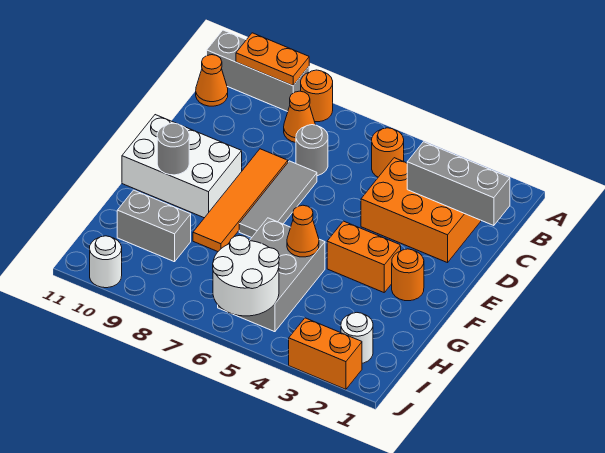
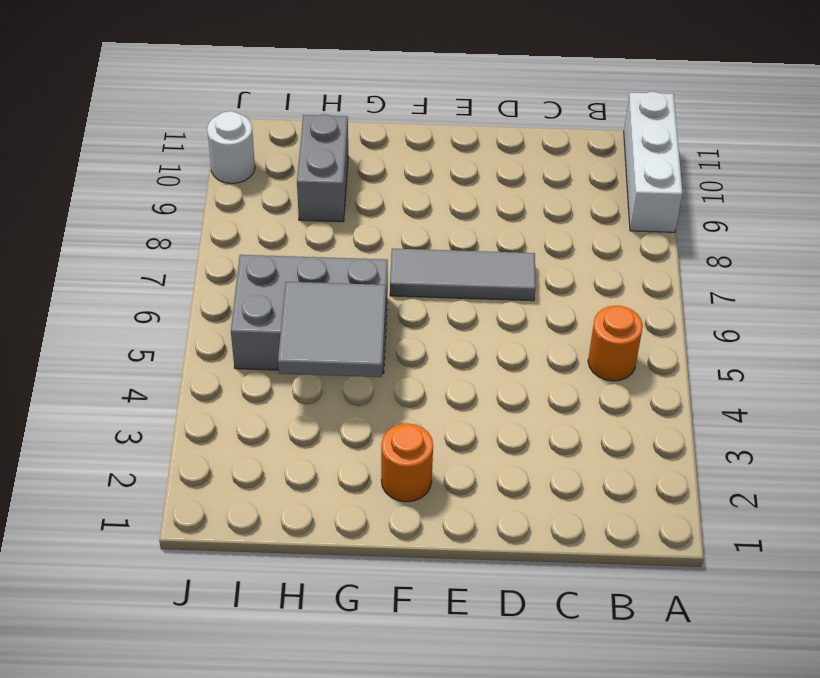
white brick A9:A11 level 1 -> grey brick A9:A11 level 1
grey tile G4:H5 level 2 -> orange cone G5 level 2
none -> orange round brick A8 level 1
none -> orange cone B8 level 1
none -> orange cone B11 level 1

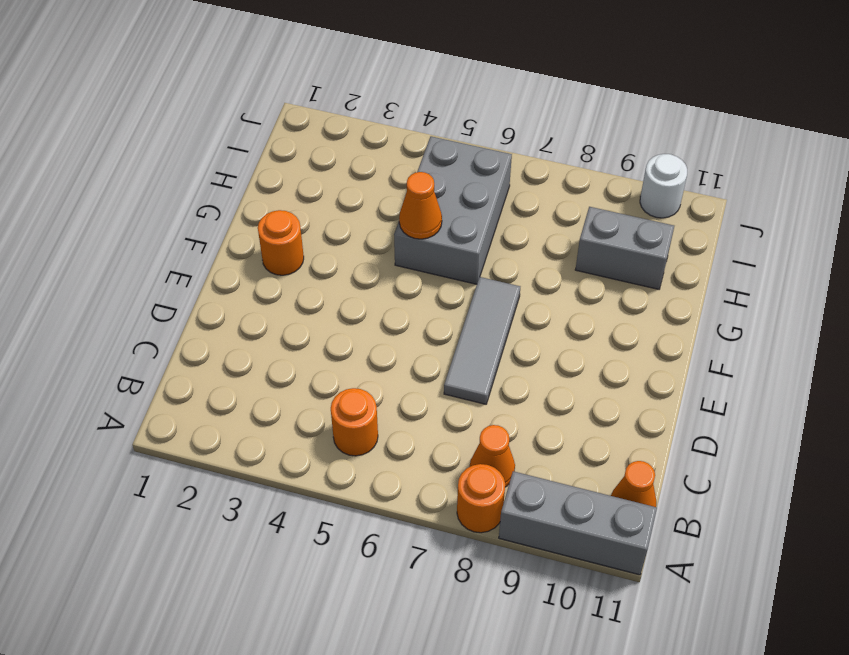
none -> orange brick C2:D4 level 1
none -> grey round brick C7 level 1
none -> orange tile D8:G8 level 1

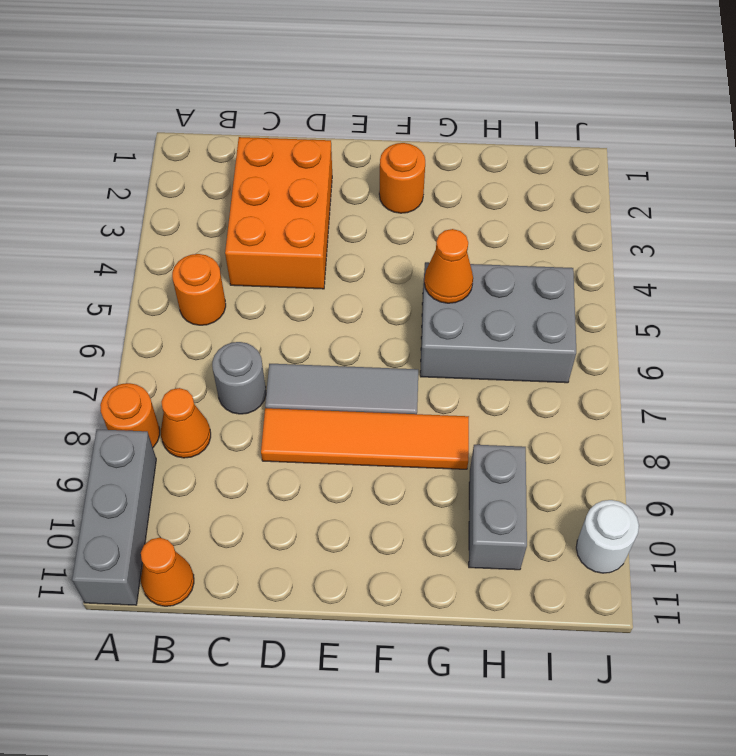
none -> white brick E9:F11 level 1
none -> orange brick F3:F4 level 1
none -> white round brick I2 level 1

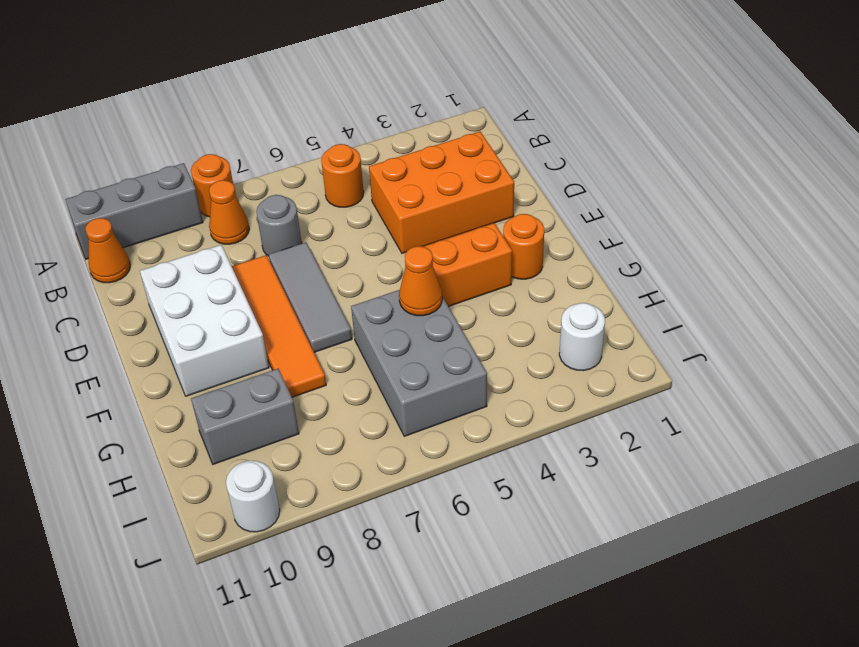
white brick D9:F10 level 1 -> white brick E9:F11 level 1
none -> orange brick J2:J3 level 1
none -> orange plate A9:A10 level 2
none -> grey brick C1:C3 level 2

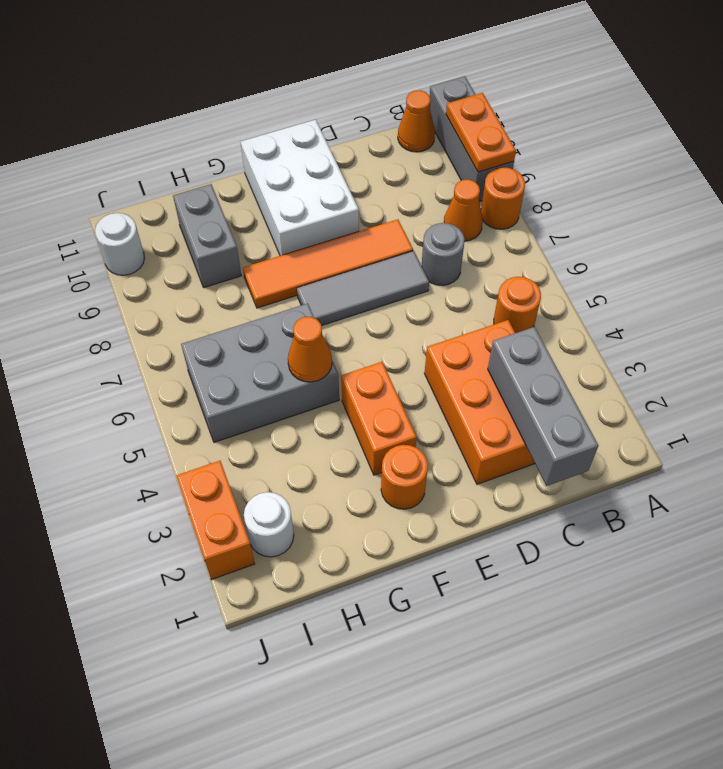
none -> grey round brick F10 level 2
none -> white round brick I5:J6 level 2

